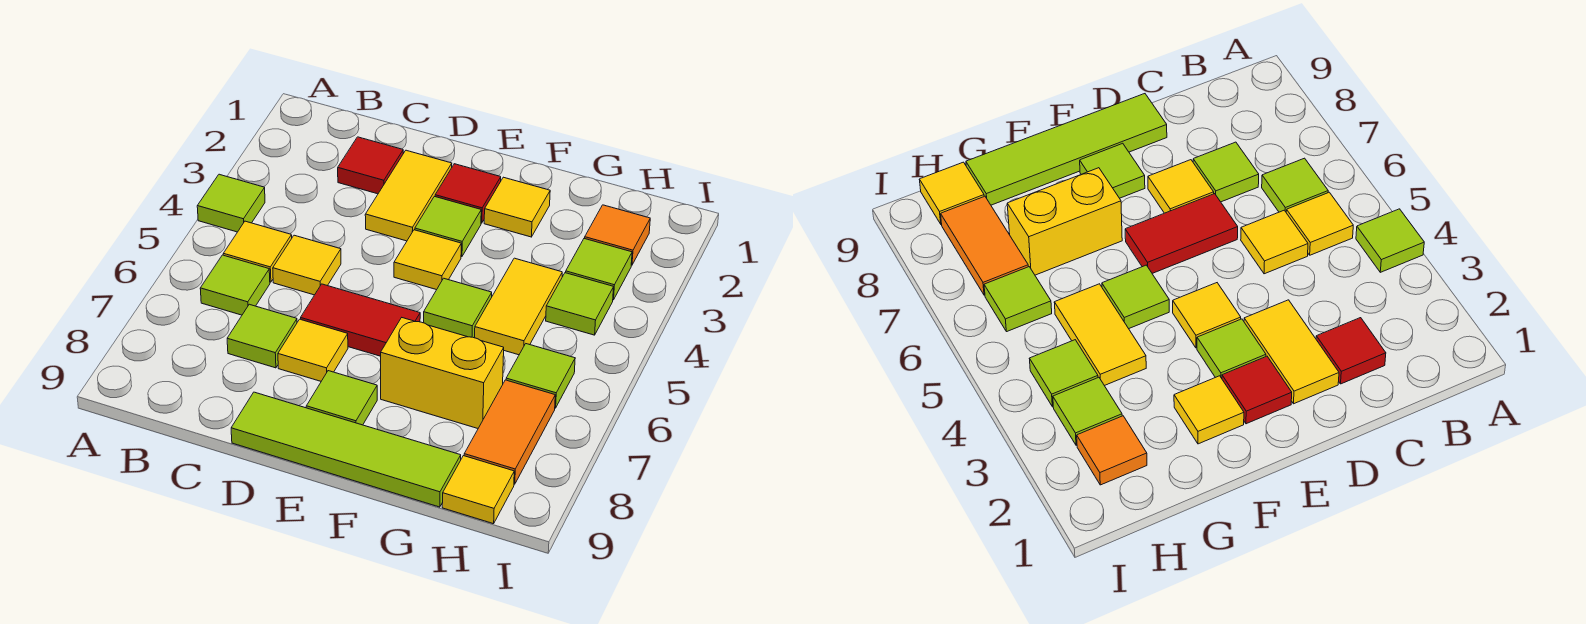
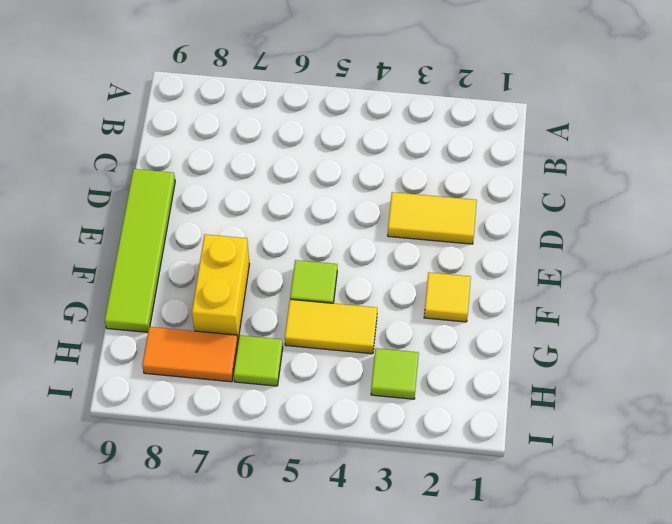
none -> lime tile A4 level 1
none -> yellow tile B5 level 1
none -> lime tile B6 level 1

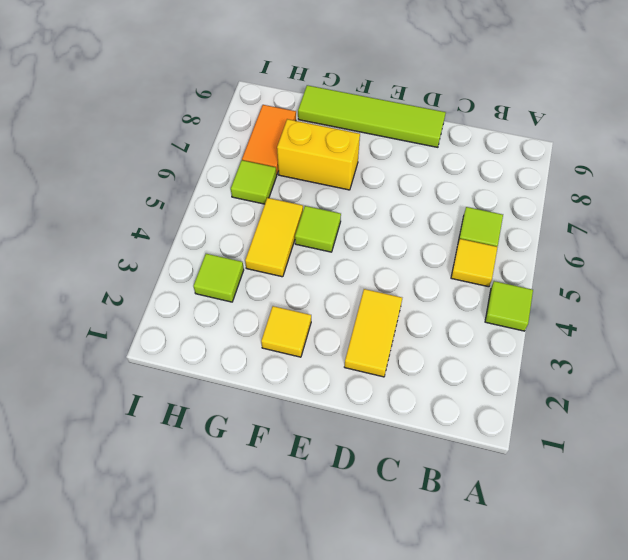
none -> red tile C2 level 1
none -> yellow tile C5 level 1
none -> lime tile C7 level 1

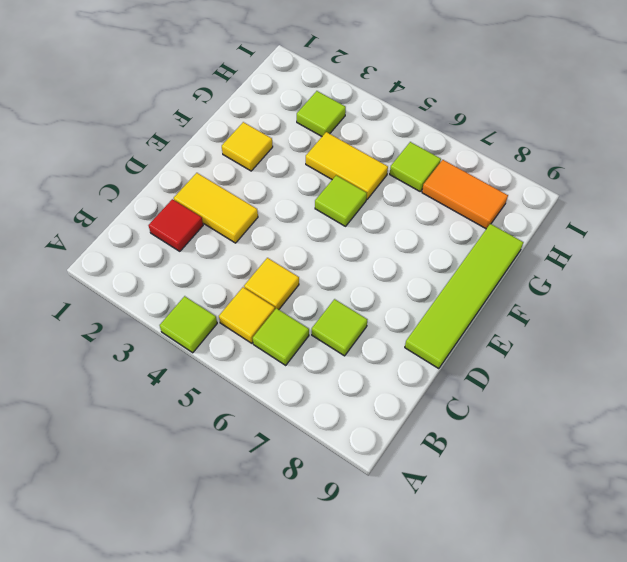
none -> red tile D6:E6 level 1
none -> yellow tile D7 level 1
none -> red tile E2 level 1

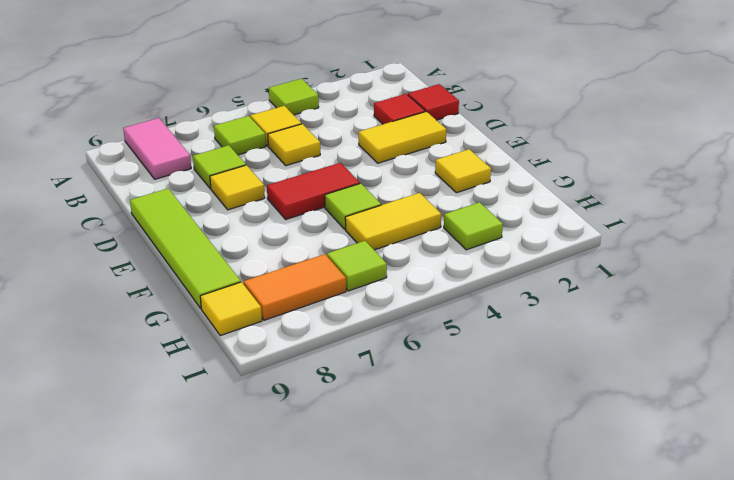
pink tile A8:B8 level 1 -> none
red tile C1 level 1 -> red tile E2 level 1
red tile E5:E6 level 1 -> red tile D6:E6 level 1
none -> lime tile E3 level 1
none -> yellow tile E4 level 1
none -> lime tile E8 level 1

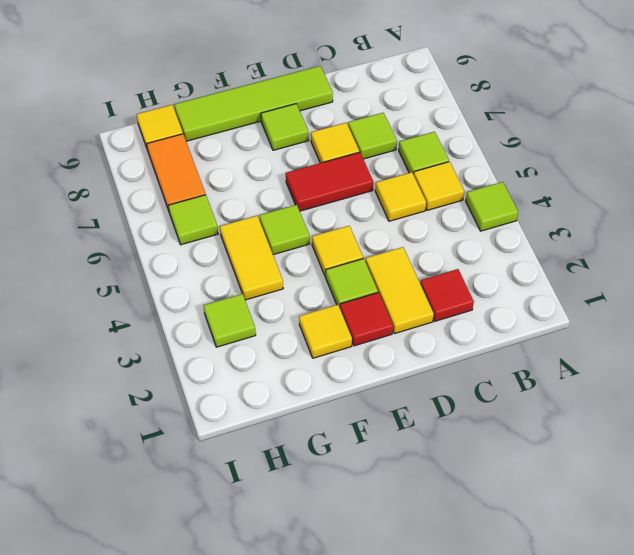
none -> yellow brick F7:G7 level 1
none -> orange tile H2 level 1
none -> lime tile H4 level 1

